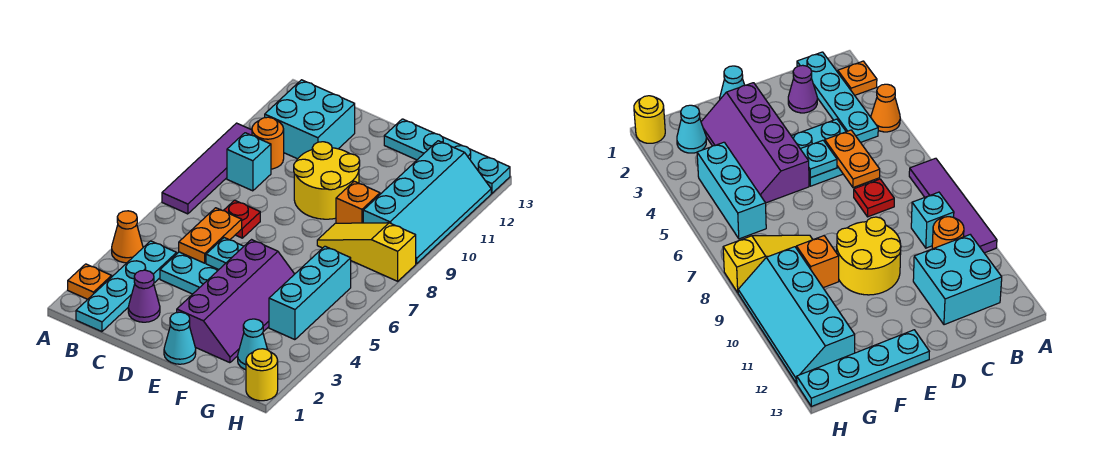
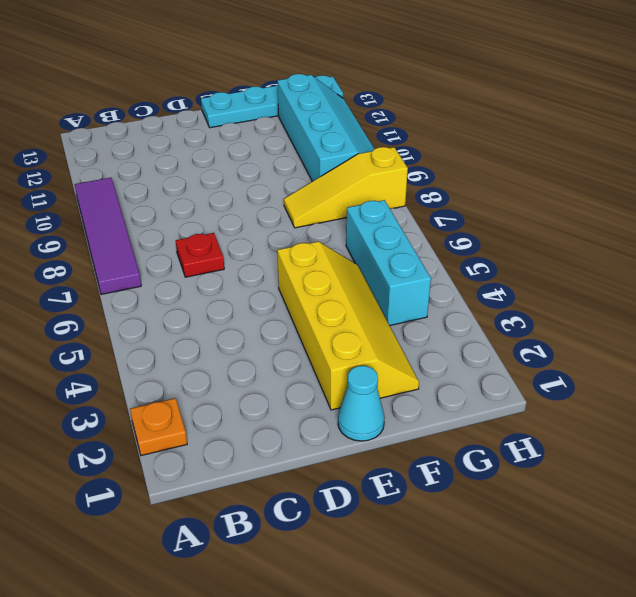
yellow slope E2:F5 level 1 top E -> purple slope E2:F5 level 1 top E
none -> orange cone A4 level 1
none -> cyan plate B1:B4 level 1
none -> cyan brick B9 level 1

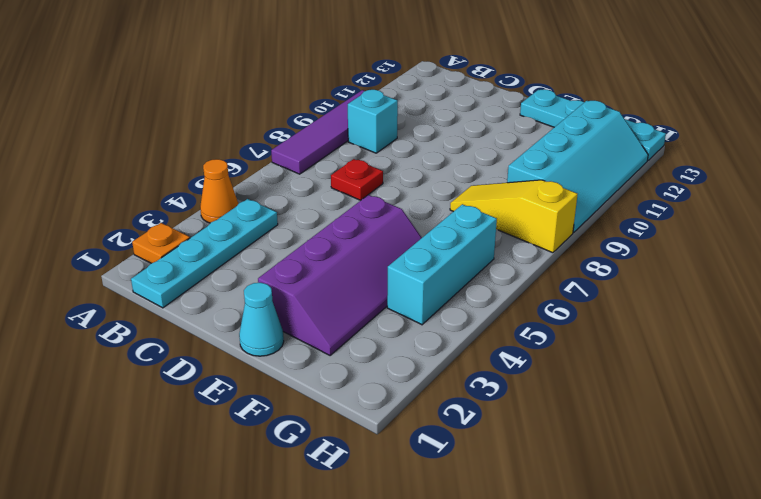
none -> orange round brick B10 level 1
none -> cyan brick B11:C12 level 1
none -> purple cone C2 level 1

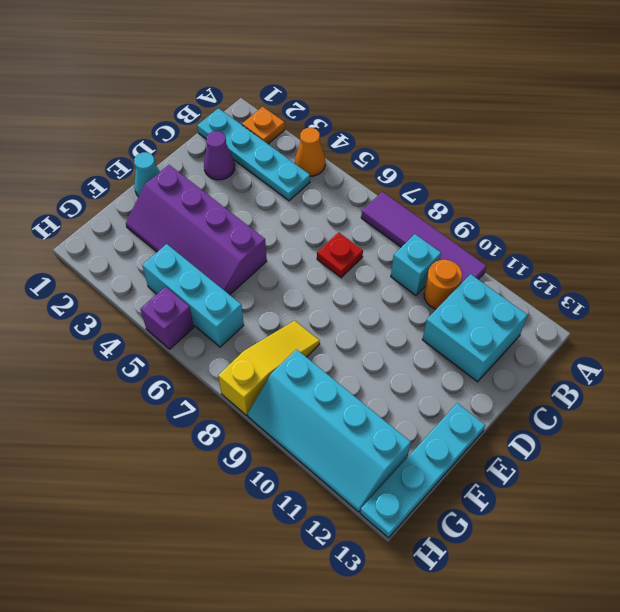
purple brick H5 level 1 -> none
none -> cyan plate C4:D5 level 1
none -> yellow round brick D9:E10 level 1
none -> orange brick F9 level 1

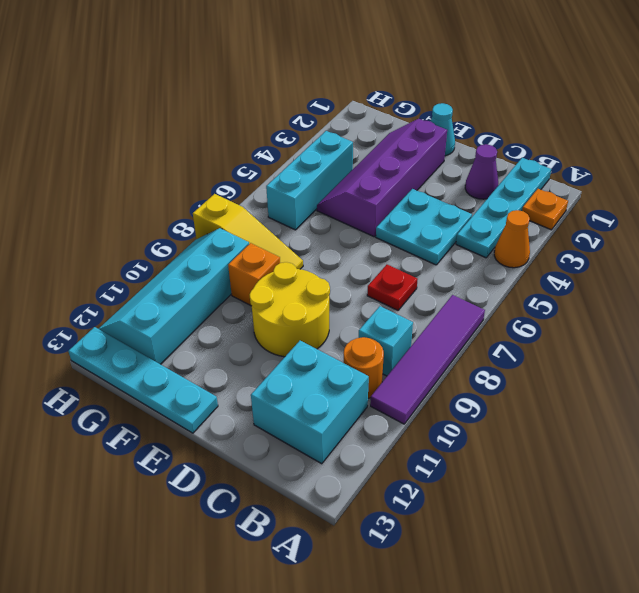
none -> cyan cone G2 level 1
none -> yellow round brick H1 level 1
none -> orange plate C5:C6 level 2

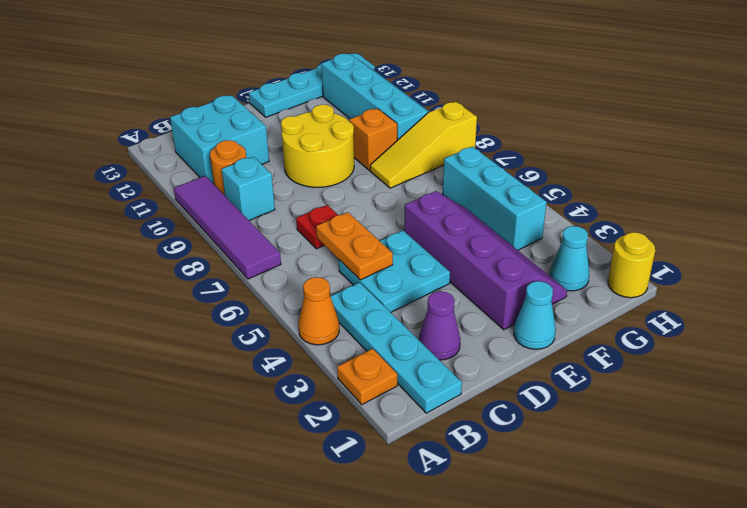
none -> cyan plate D5 level 2

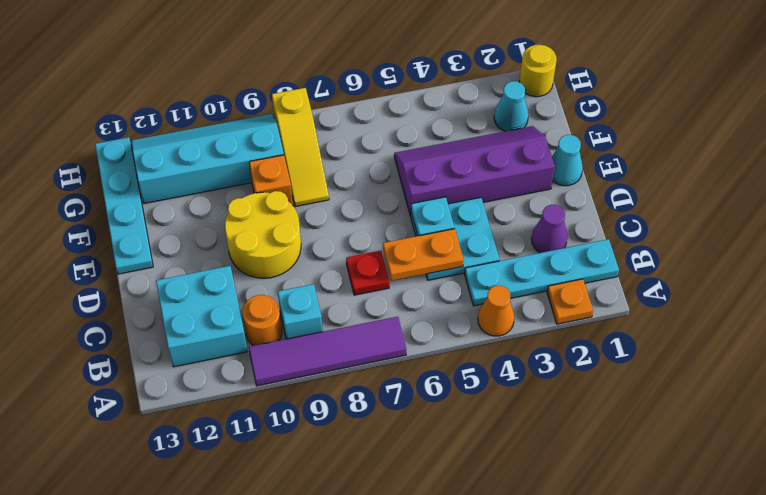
none -> cyan brick G4:G6 level 1

